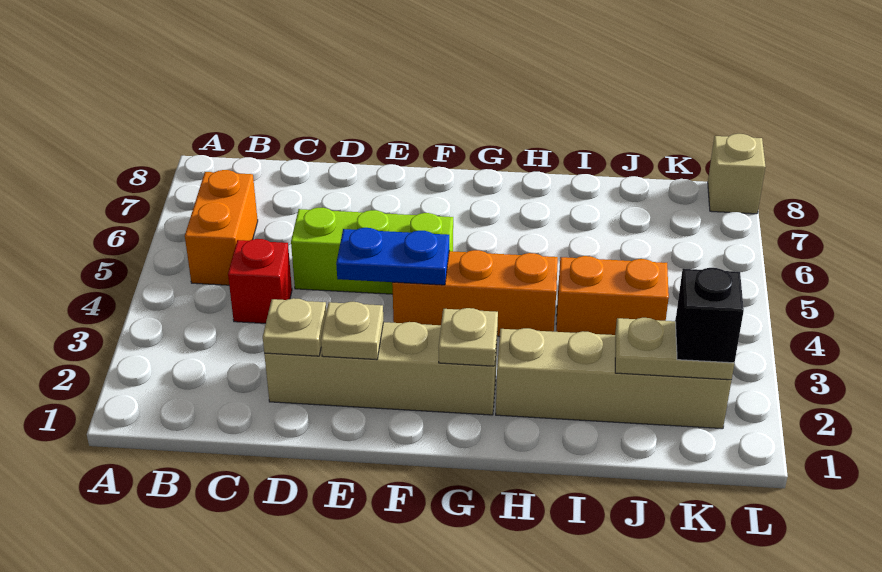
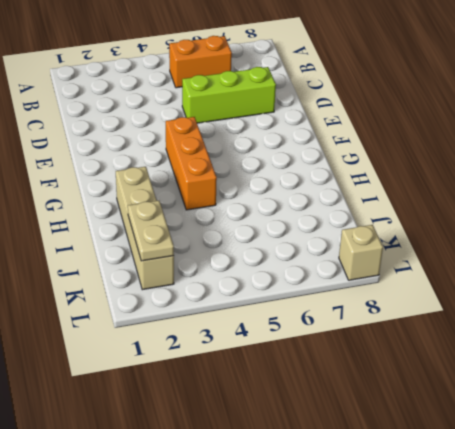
lime brick D5:D7 level 1 -> lime brick D5:F5 level 1
none -> red brick C4 level 1
none -> tan brick D2:G2 level 1
none -> orange brick I4:J4 level 1

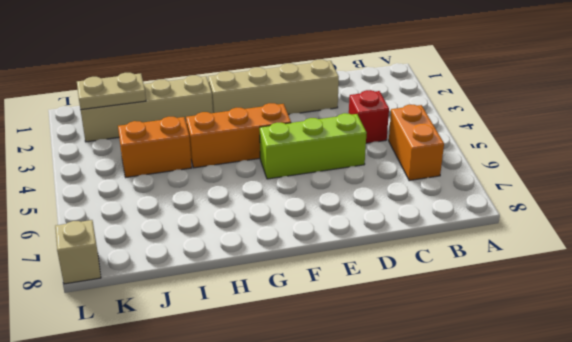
none -> tan plate D2 level 2
none -> tan plate E2 level 2
none -> blue plate E4:F4 level 2

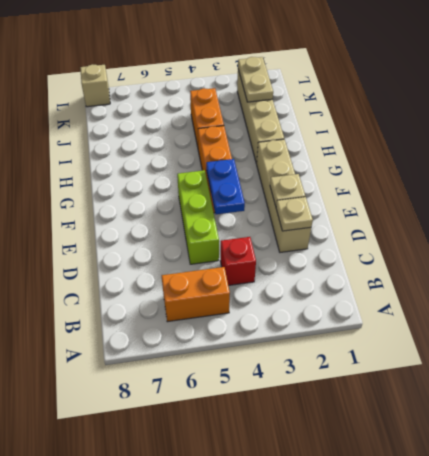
none -> tan plate G2 level 2
none -> black brick K2 level 3

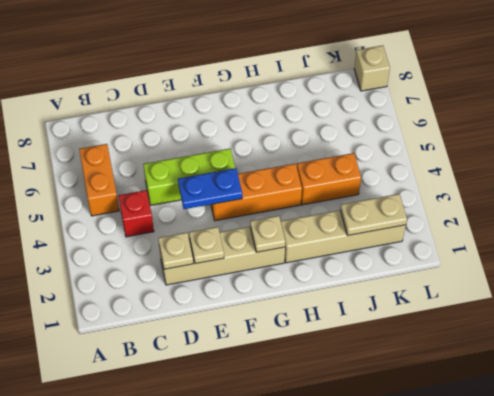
none -> black brick K2 level 3

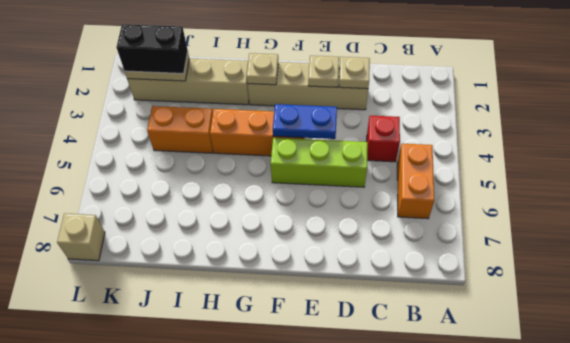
black brick J2:K2 level 3 -> black brick K2 level 3

